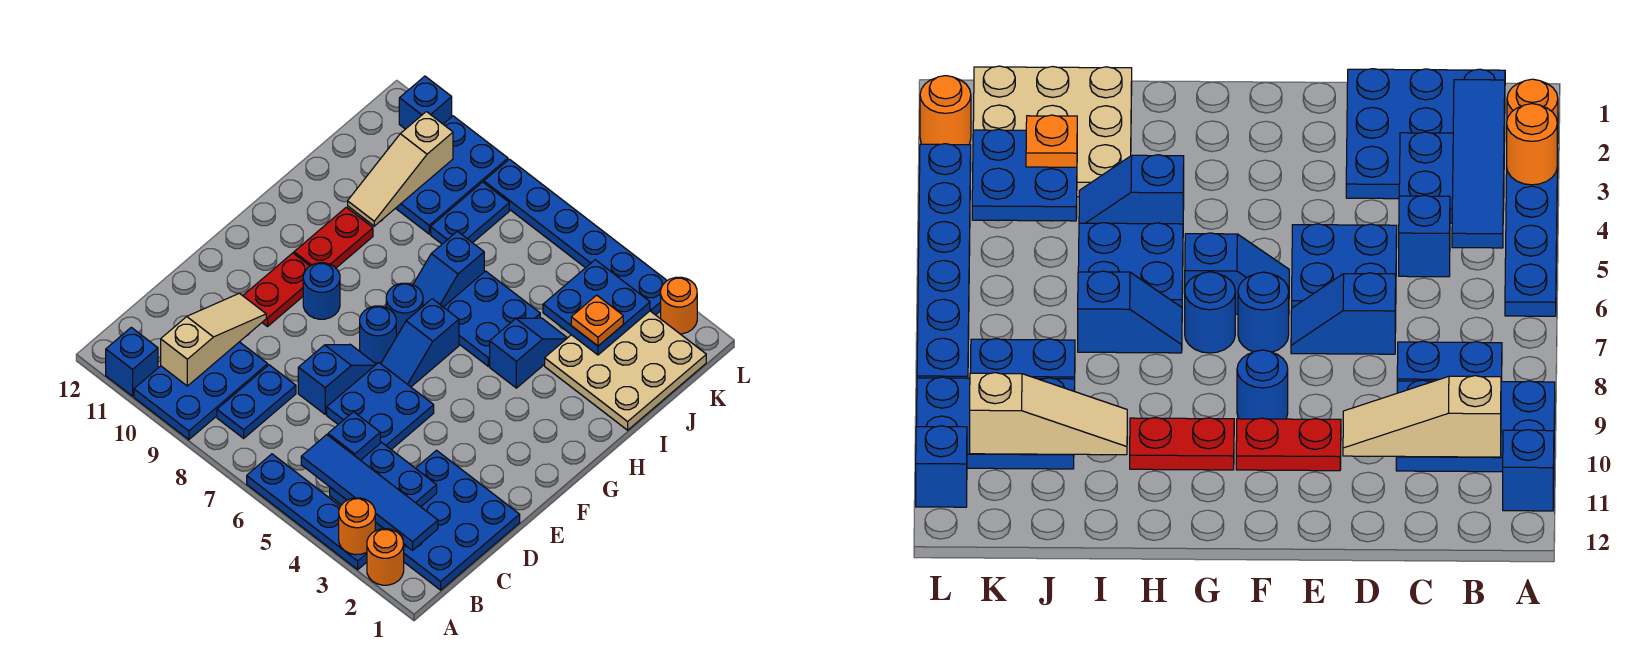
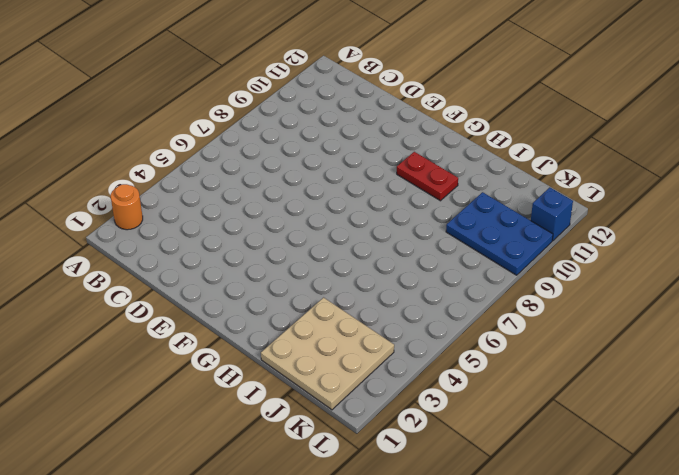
none -> blue plate A3:A6 level 1
none -> blue plate A9:C10 level 1
none -> blue brick A11 level 1
none -> blue plate B1:D3 level 1

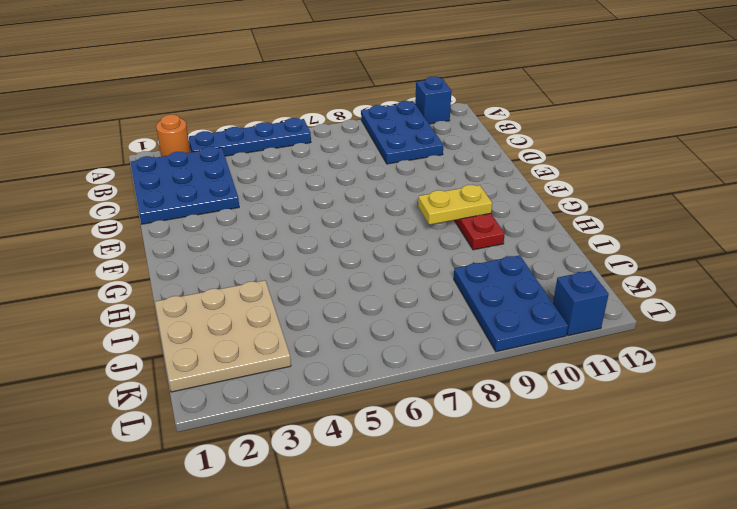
yellow plate G9:G10 level 2 -> none
none -> blue plate B8:C8 level 1
none -> blue brick C5 level 1
none -> blue plate D5:E6 level 1
none -> blue slope D7:E7 level 1 top D

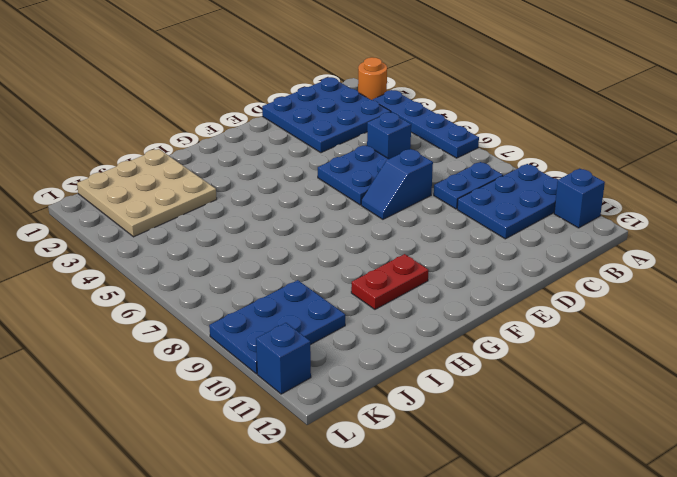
none -> red plate E10:F10 level 1
none -> blue slope F6:G6 level 1 top G
none -> blue round brick F7 level 1
none -> blue round brick F9 level 1

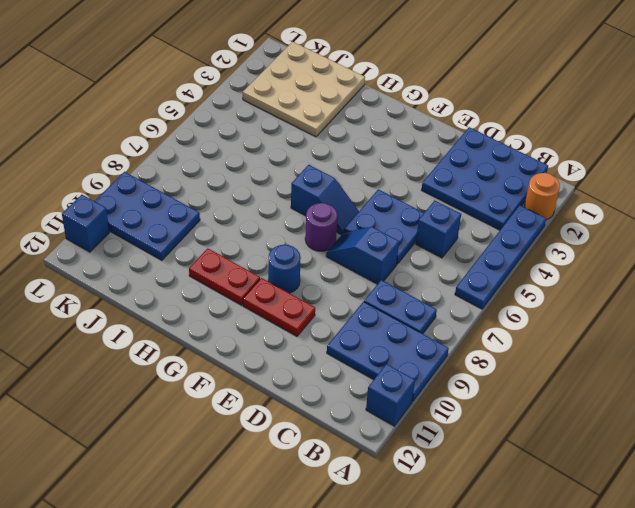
purple round brick F7 level 1 -> blue round brick F7 level 1
none -> blue round brick G7 level 1
none -> blue slope H4:I4 level 1 top H
none -> blue plate H5:I6 level 1
none -> blue slope H7:I7 level 1 top I

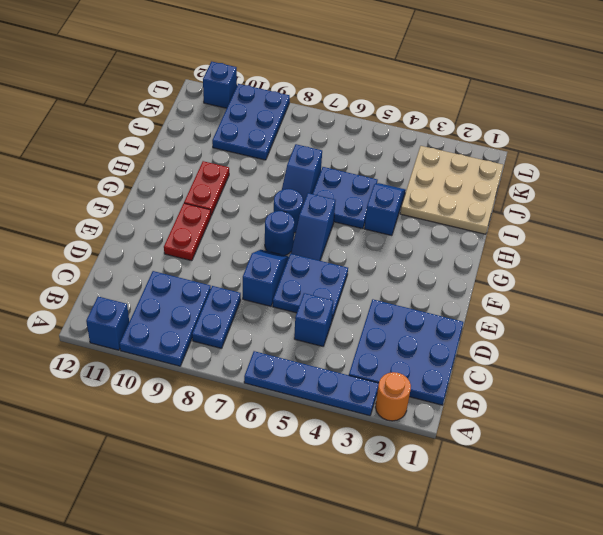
none -> blue round brick F9 level 1
none -> blue plate J8:K8 level 1
none -> orange round brick L2 level 1
none -> blue plate L3:L8 level 1

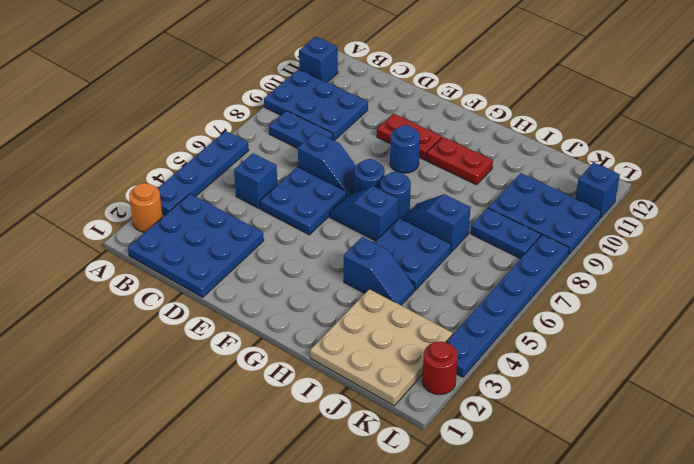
red round brick L2 level 1 -> orange round brick L2 level 1
none -> orange round brick A3 level 2
none -> blue plate B3:C4 level 2
none -> tan slope B10:D10 level 2 top B
none -> tan slope I10:K10 level 2 top K

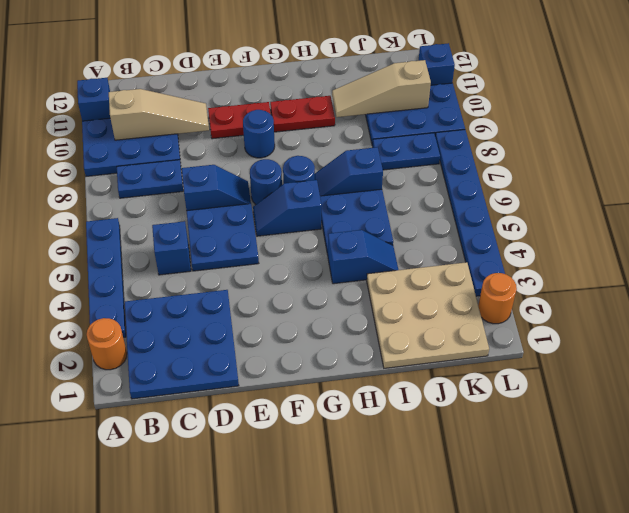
none -> orange round brick A3 level 2
none -> blue plate B3:C4 level 2
none -> blue plate J3:K4 level 2
none -> blue tile B2:B5 level 3

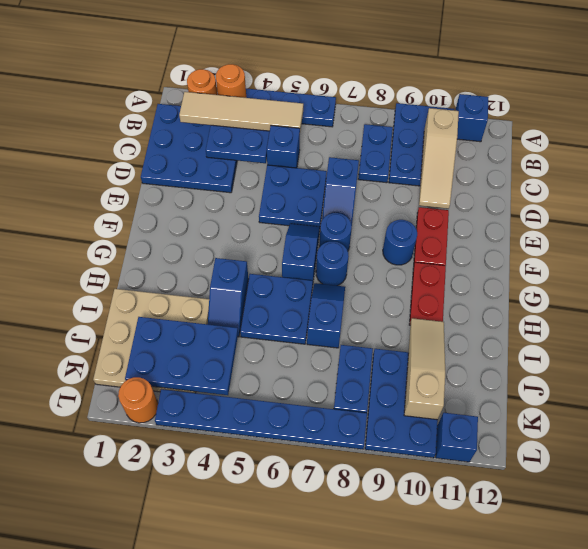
tan tile B2:B5 level 3 -> blue tile B2:B5 level 3
blue plate J2:K4 level 2 -> blue plate J3:K4 level 2
none -> orange plate J3 level 3

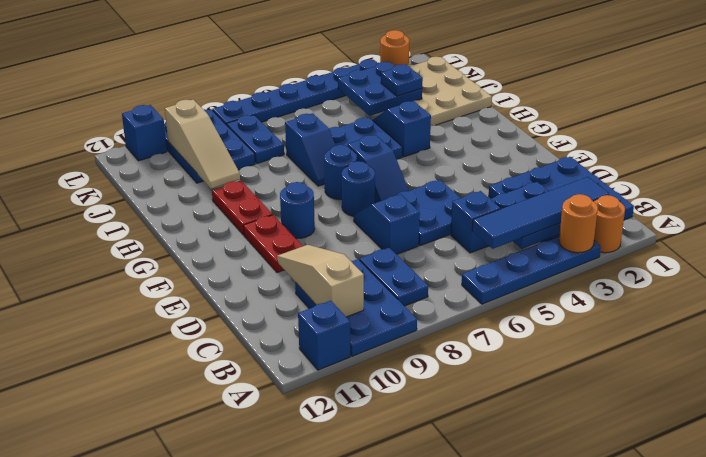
blue plate J3 level 3 -> orange plate J3 level 3

